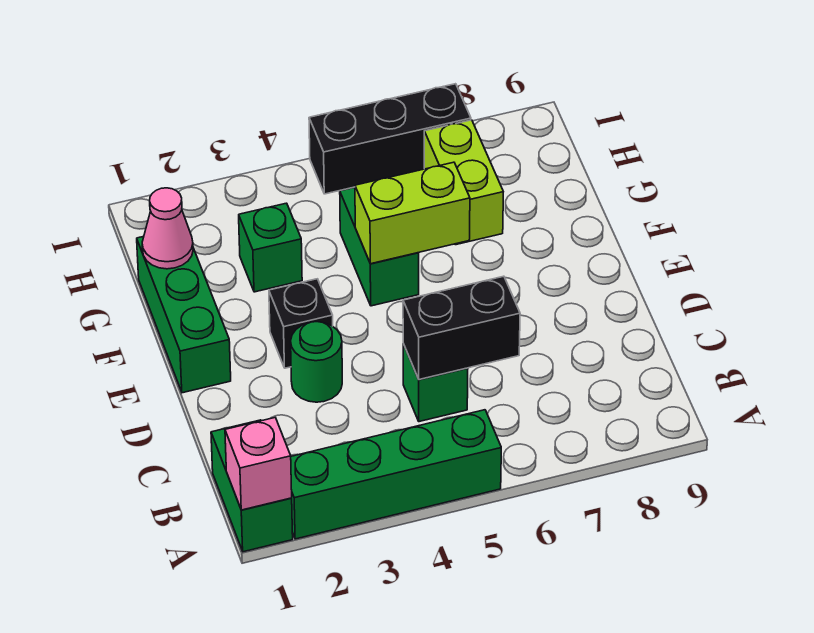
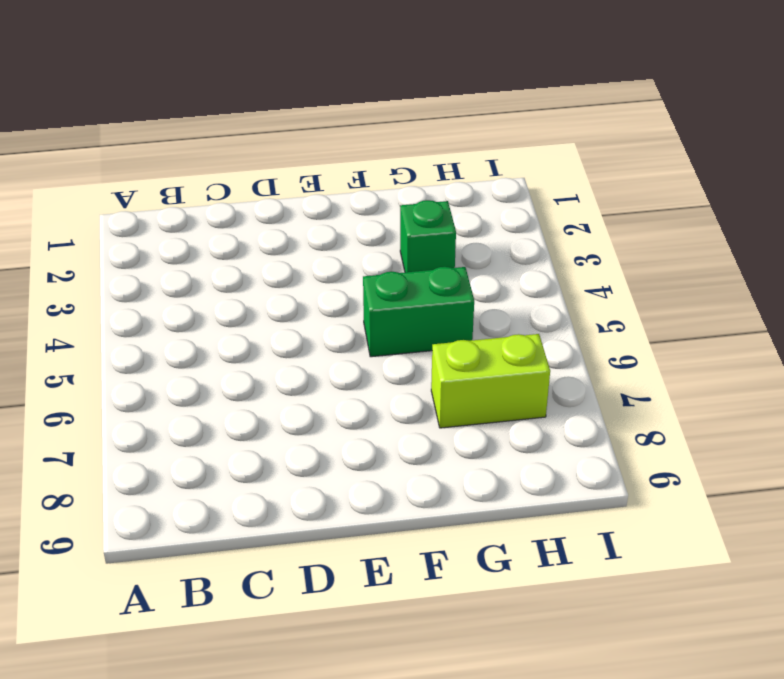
none -> green brick A1:B1 level 1
none -> green brick A2:A5 level 1
none -> green brick C5 level 1

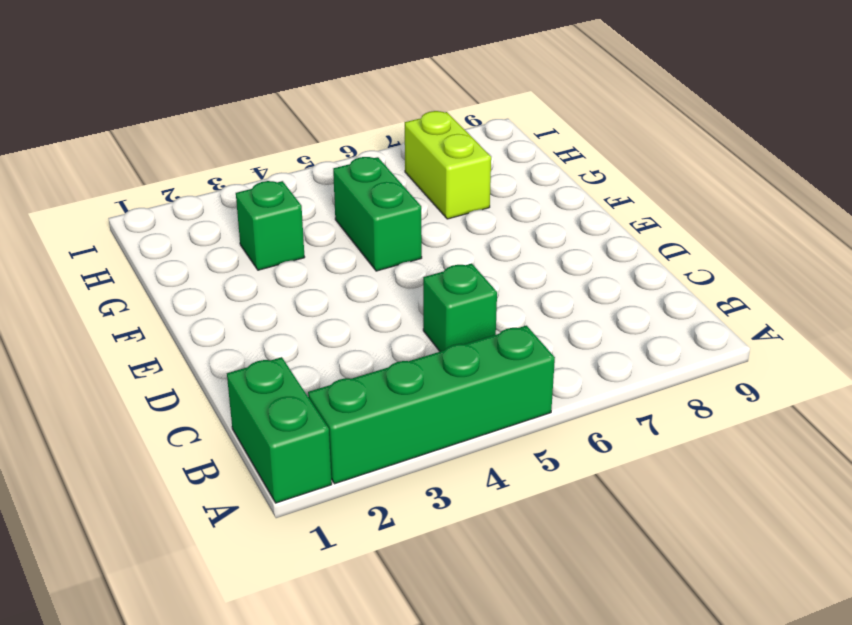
none -> green round brick D3 level 1
none -> green brick E1:G1 level 1
none -> black brick E3 level 1

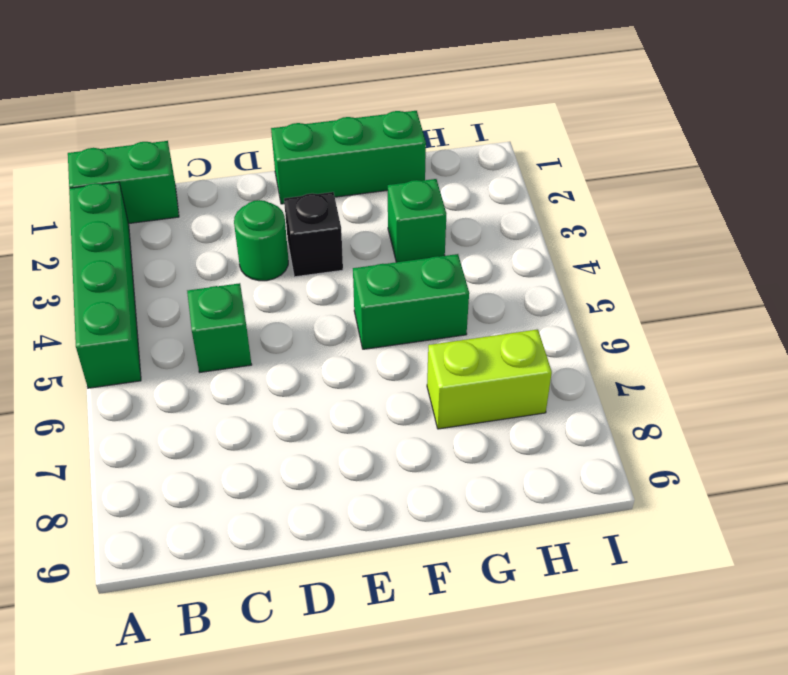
none -> black brick I5:I7 level 1
none -> pink brick A1 level 2
none -> black brick C5:C6 level 2

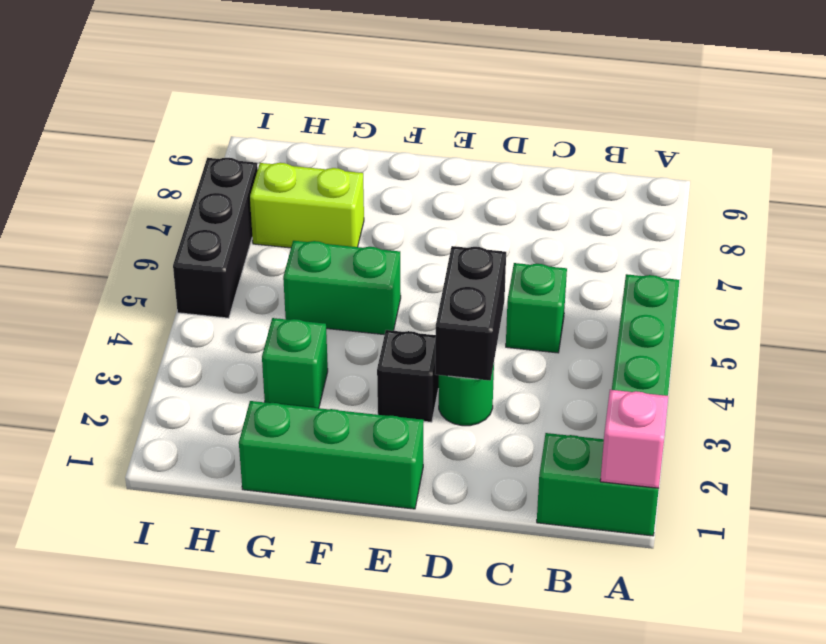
black brick D3:D4 level 2 -> black brick C5:C6 level 2
none -> lime brick F5:F6 level 2
none -> pink cone G1 level 2

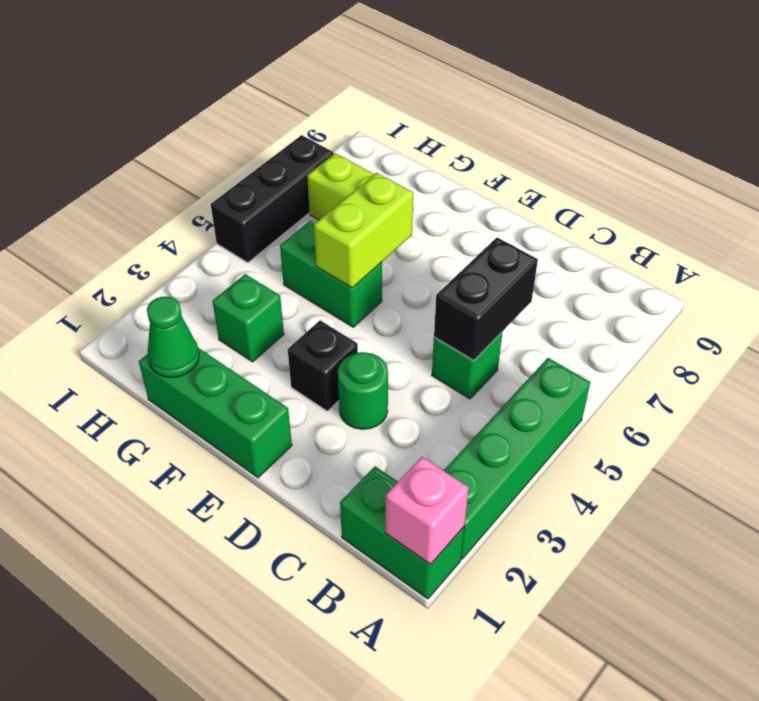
green cone G1 level 2 -> pink cone G1 level 2

